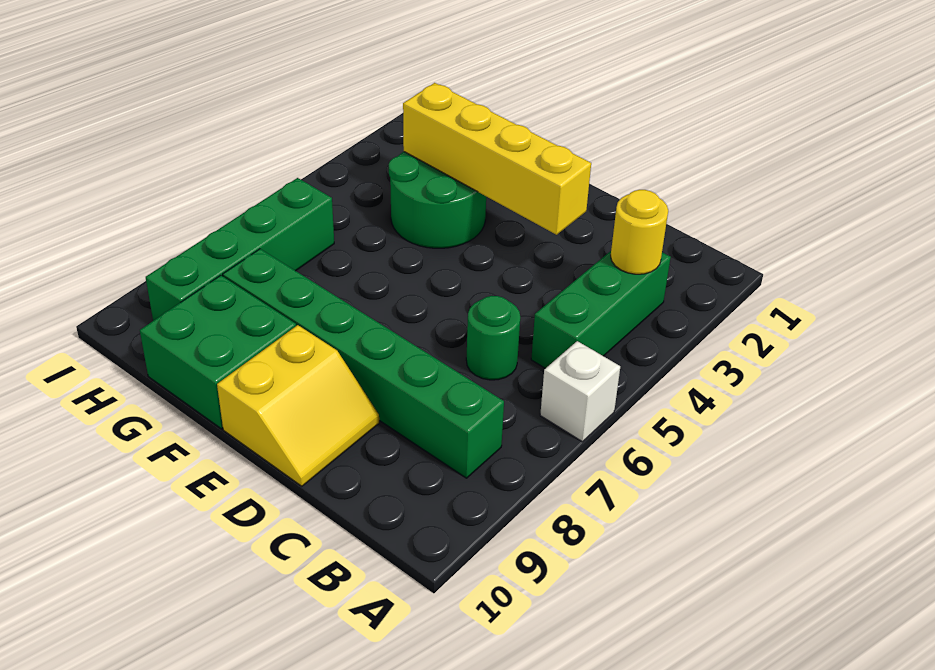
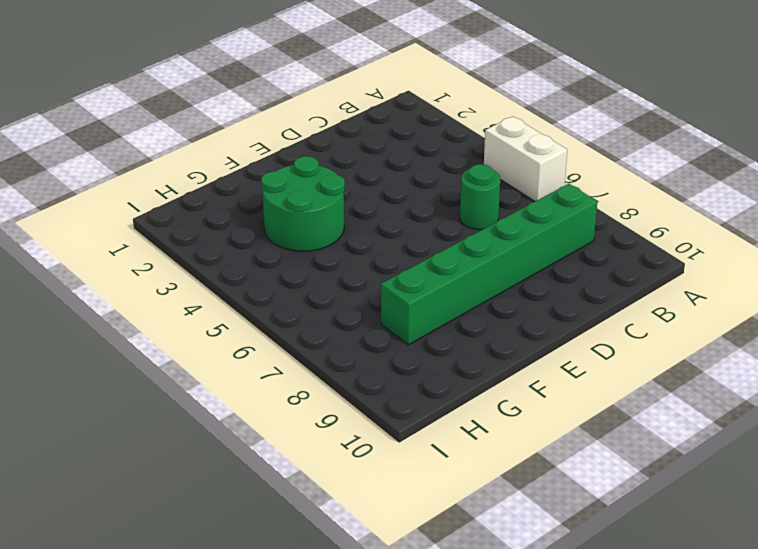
white brick A5:A6 level 1 -> white brick A6 level 1
none -> green brick B3:B5 level 1
none -> yellow slope D9:E10 level 1 top E

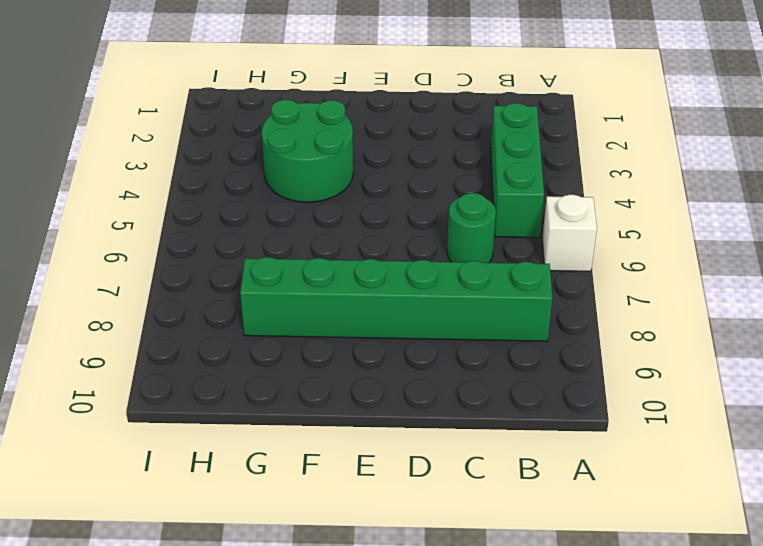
none -> yellow slope D9:E10 level 1 top E
none -> green brick F9:G10 level 1

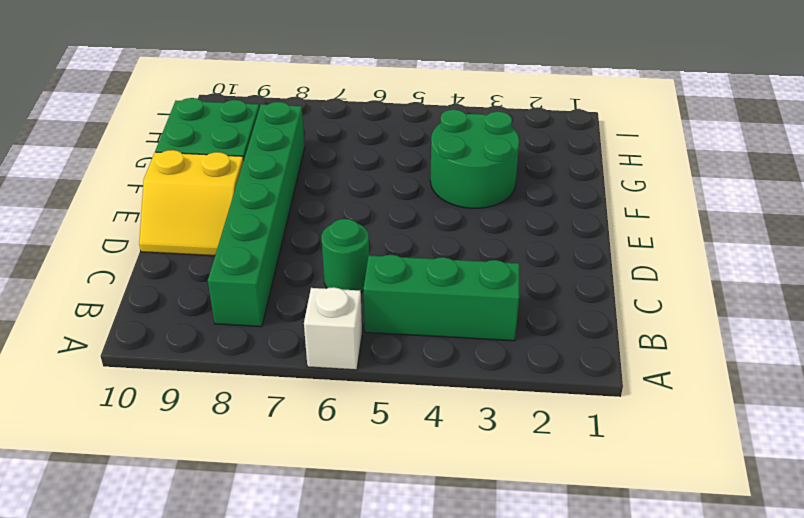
none -> green brick H6:H9 level 1
none -> yellow round brick B3 level 2

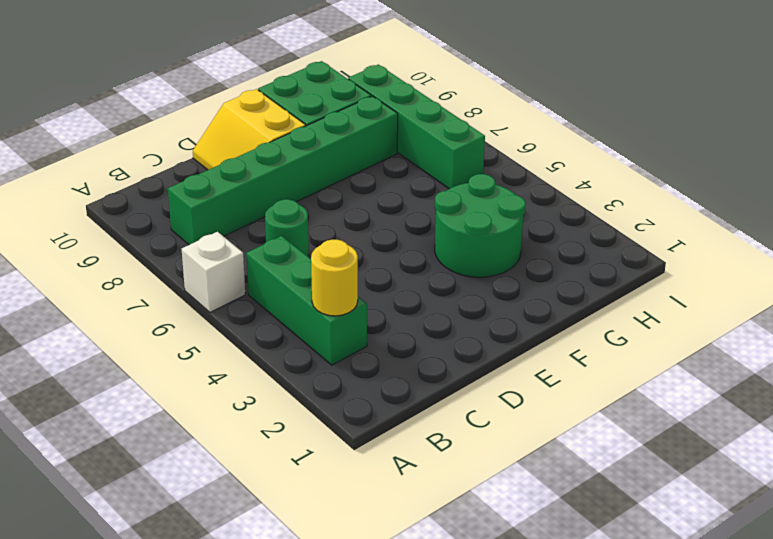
none -> yellow brick D3:G3 level 2

